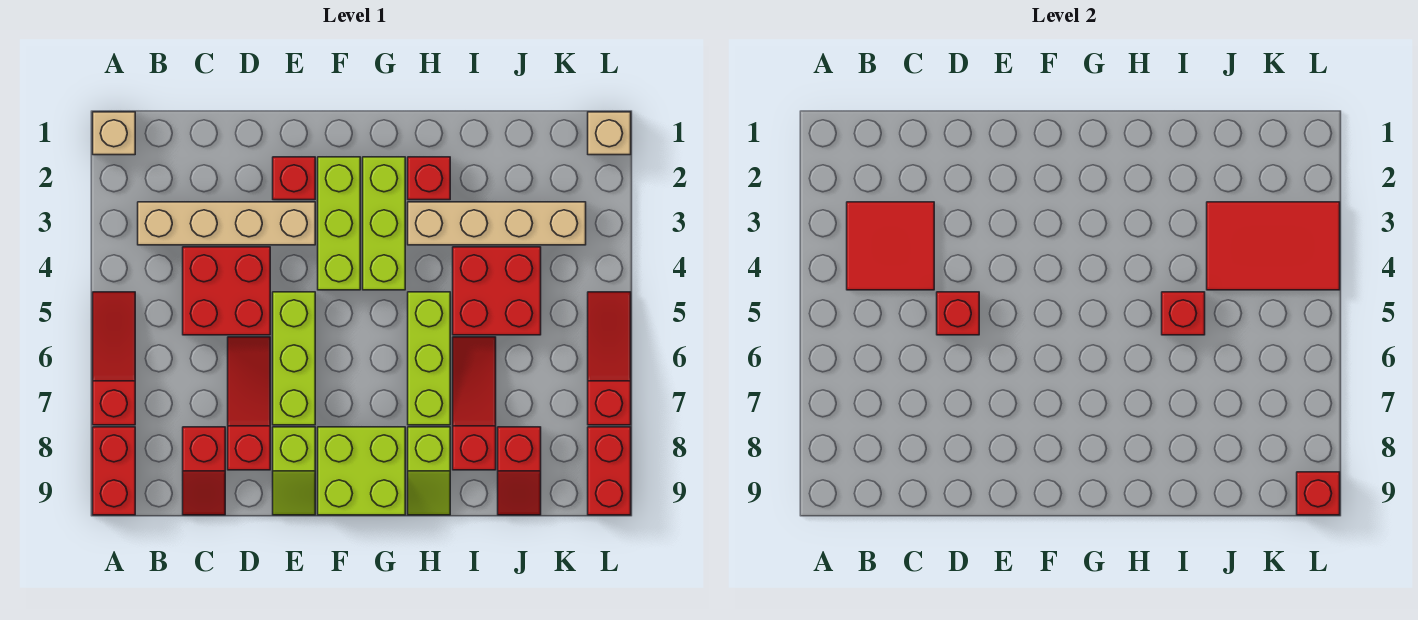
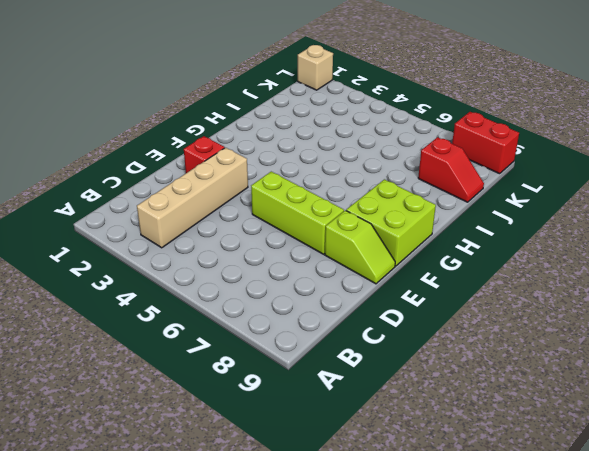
none -> tan brick A1 level 1
none -> red slope A5:A7 level 1 top 7
none -> red brick A8:A9 level 1

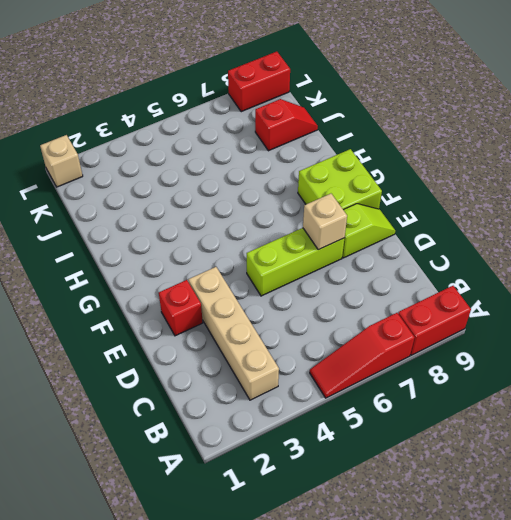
tan brick E7 level 2 -> tan brick A1 level 1
none -> red brick C4:D5 level 1
none -> red slope C8:C9 level 1 top 8
none -> red slope D6:D8 level 1 top 8

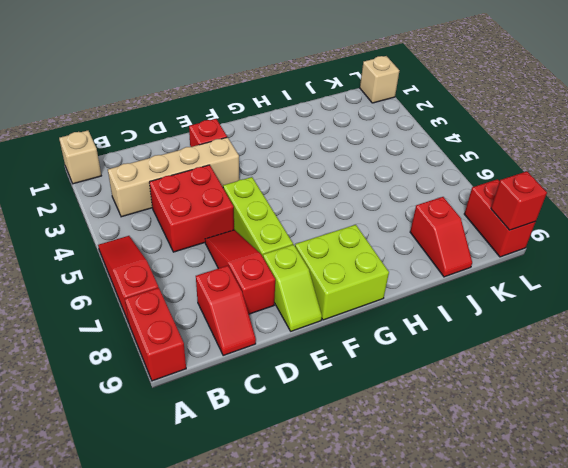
none -> lime brick F2:F4 level 1
none -> lime brick G2:G4 level 1
none -> red brick H2 level 1

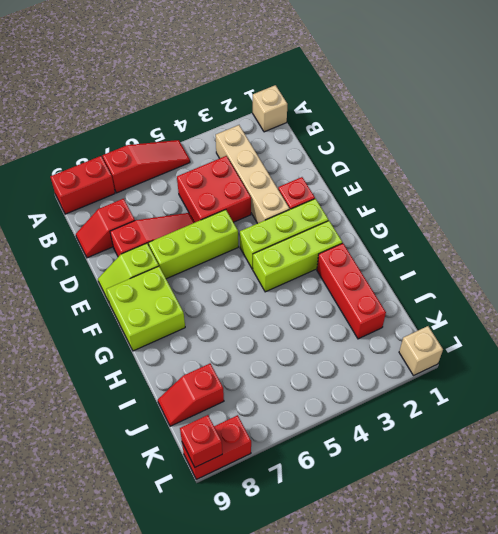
red brick H2:J2 level 1 -> red brick H2 level 1
none -> tan brick H3:K3 level 1
none -> lime brick H5:H7 level 1
none -> lime slope H8:H9 level 1 top 8

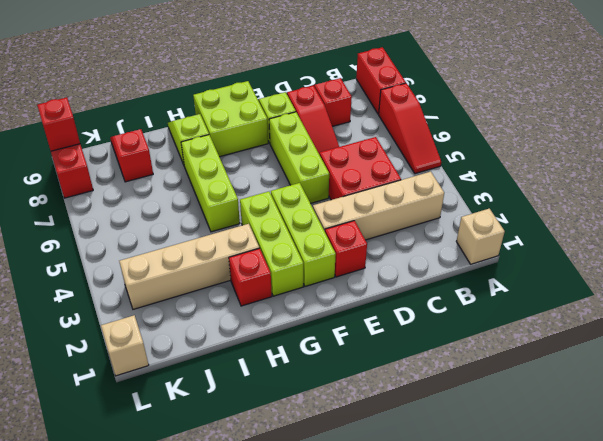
none -> red brick I4:J5 level 1
none -> red slope I6:I8 level 1 top 8
none -> red slope L5:L7 level 1 top 7

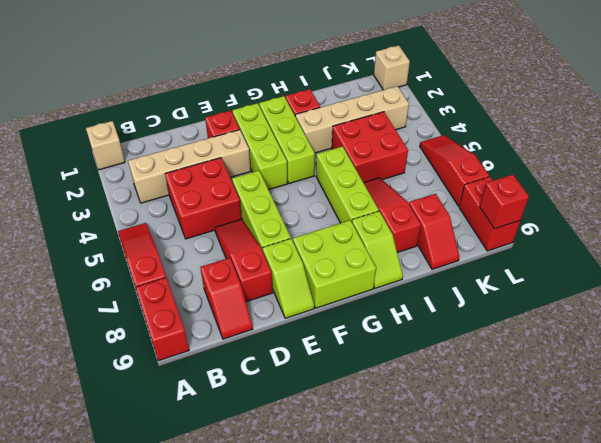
none -> red tile B3:C4 level 2
none -> red brick D5 level 2
none -> red brick I5 level 2

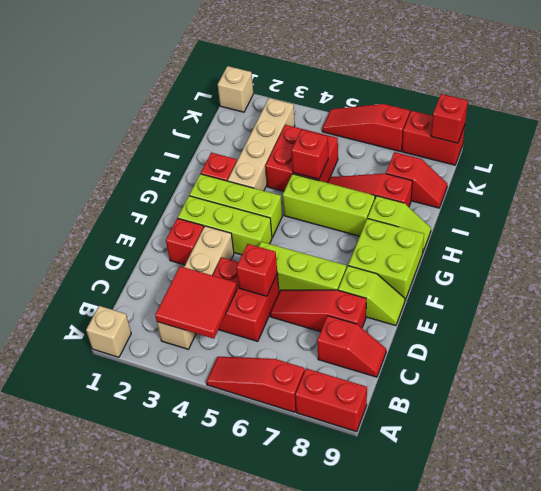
none -> red tile J3:L4 level 2

